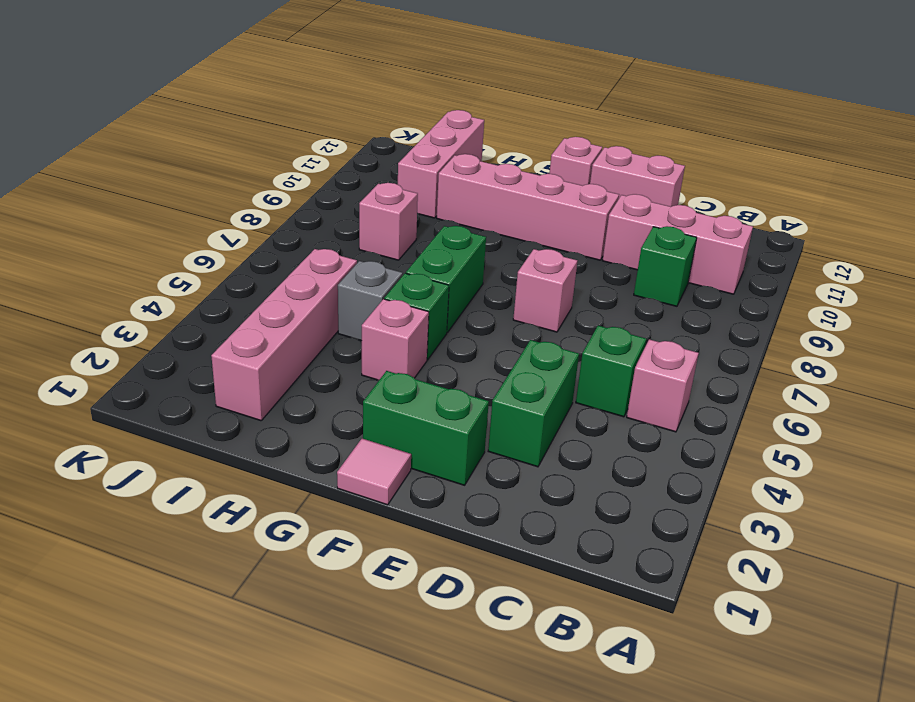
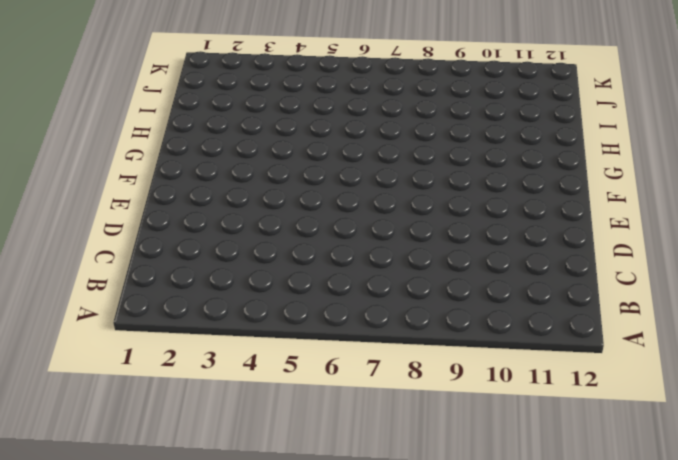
none -> pink brick B5 level 1
none -> pink brick B10:D10 level 1
none -> green brick C5 level 1

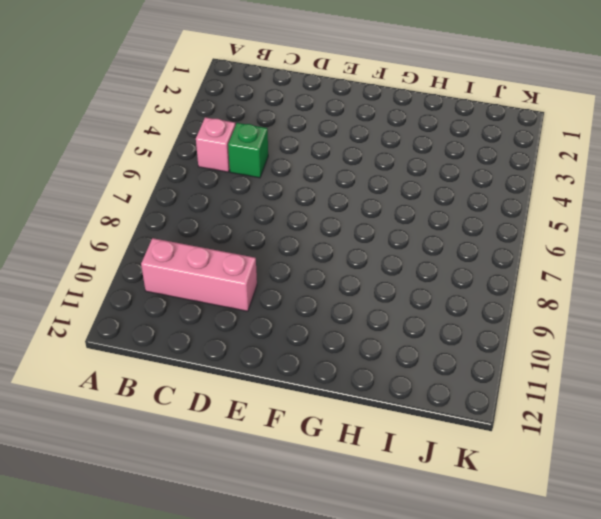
none -> green brick C9 level 1
none -> green brick D3:D4 level 1
none -> pink brick D12:E12 level 1

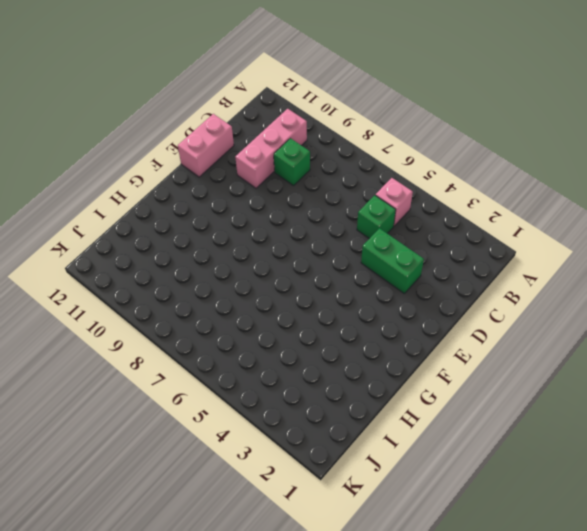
none -> green brick E2:F2 level 1
none -> pink brick E7 level 1
none -> pink brick E10:H10 level 1

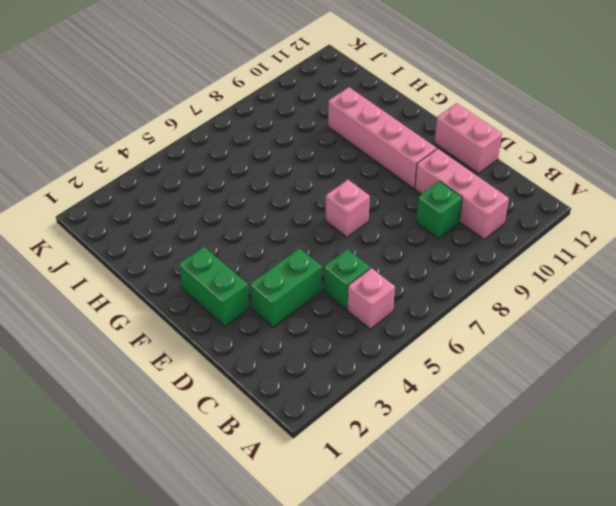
none -> pink tile F1 level 1
none -> pink brick F12 level 1
none -> pink brick G4 level 1

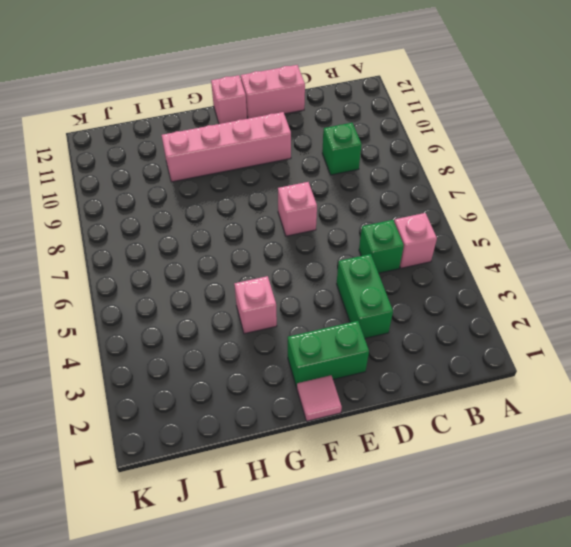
none -> pink brick B10:D10 level 1
none -> green brick G5 level 1
none -> green brick G6:G7 level 1

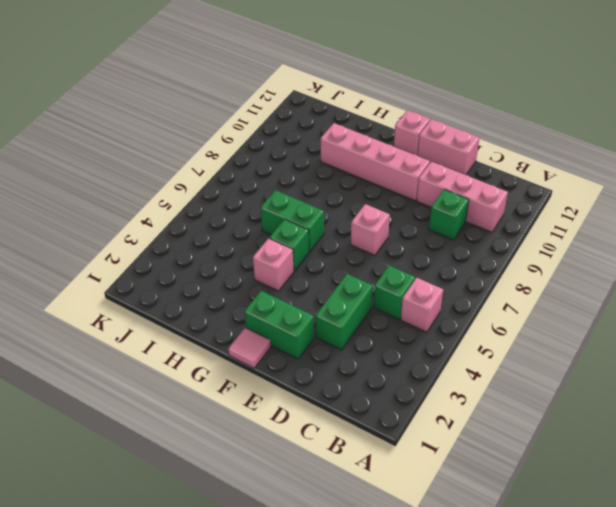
green brick G6:H6 level 1 -> green brick G6:G7 level 1
none -> grey brick H5 level 1
none -> pink brick I2:I5 level 1
none -> pink brick I8 level 1

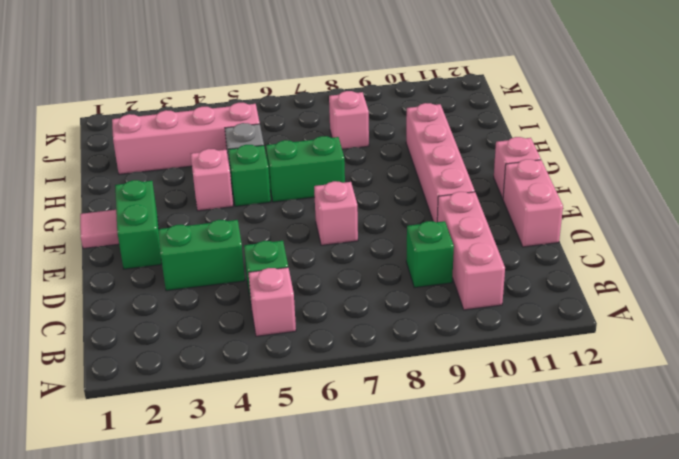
none -> pink brick I10:I12 level 1

